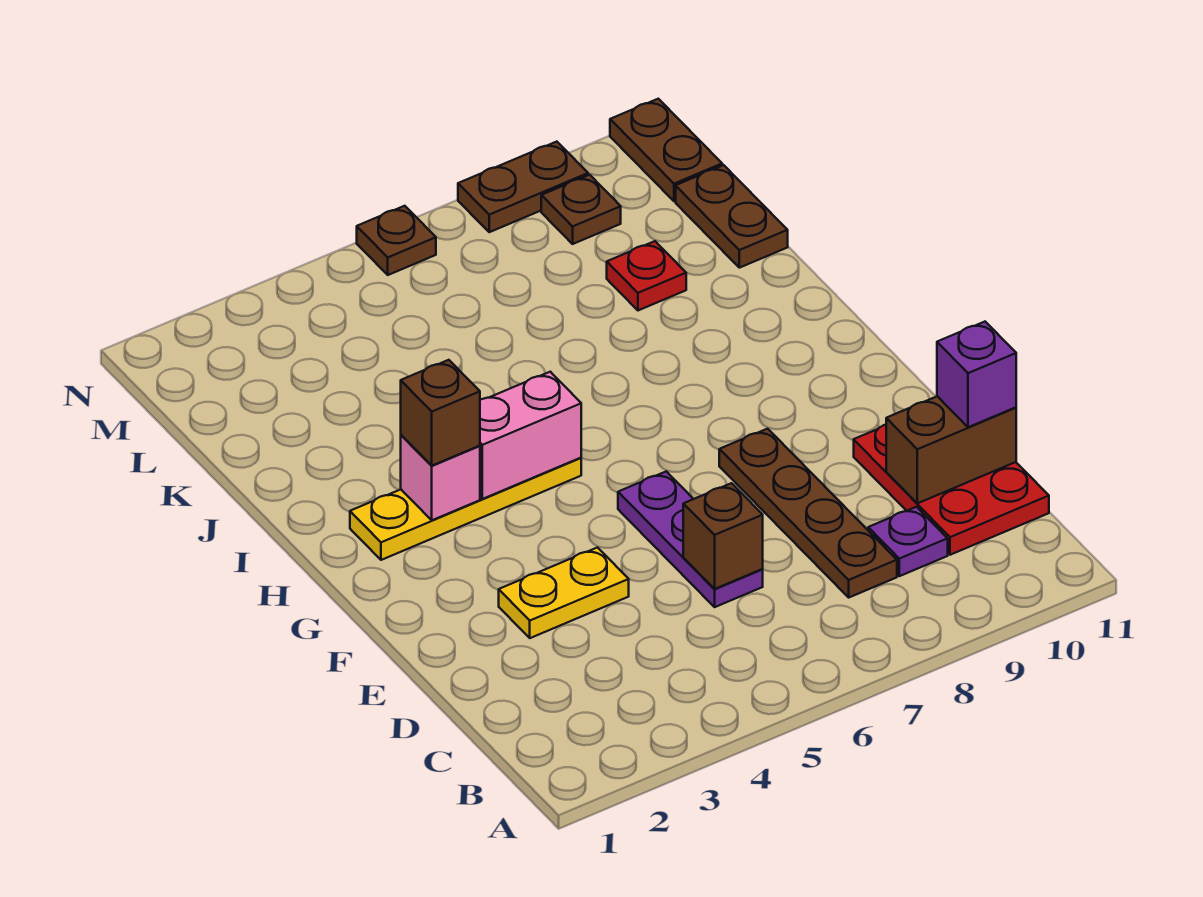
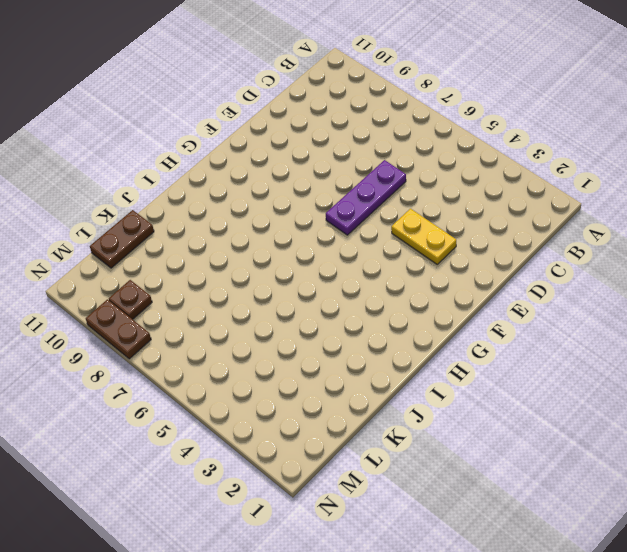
none -> brown plate C8:F8 level 1
none -> purple plate C9 level 1
none -> red plate C10:E11 level 1

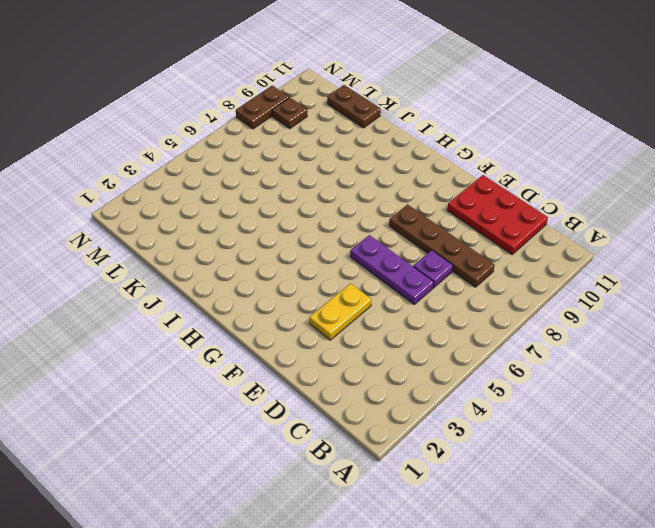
purple plate D7 level 1 -> purple plate C9 level 1
none -> yellow plate H2:H5 level 1
none -> red plate K9 level 1
none -> brown plate M11:N11 level 1

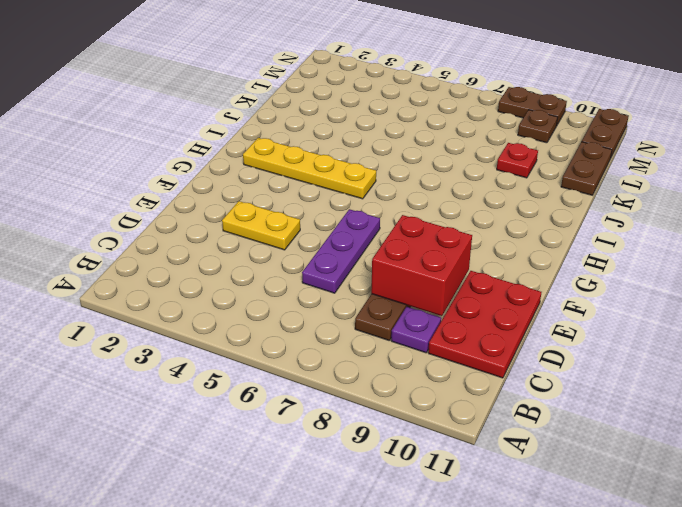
red brick D8:E9 level 2 -> none
none -> brown plate N6 level 1
none -> brown brick D6 level 2
none -> brown brick D10:D11 level 2

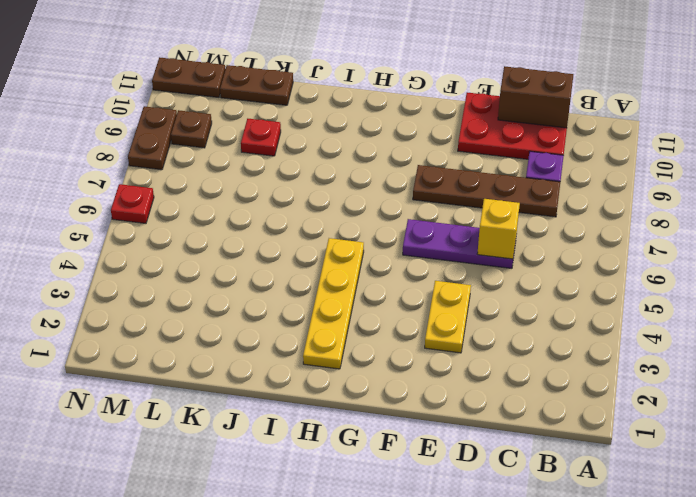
brown brick C11:D11 level 2 -> brown brick D10:D11 level 2
yellow brick D6 level 2 -> brown brick D6 level 2
red plate N6 level 1 -> brown plate N6 level 1
none -> pink brick H3 level 2
none -> pink brick H4:H5 level 2
none -> purple brick D11 level 3

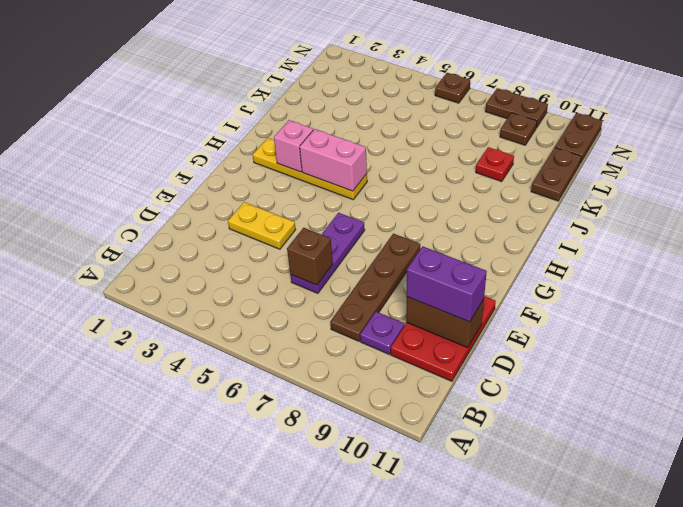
purple brick D10:D11 level 3 -> purple brick D11 level 3
none -> brown brick H3 level 3

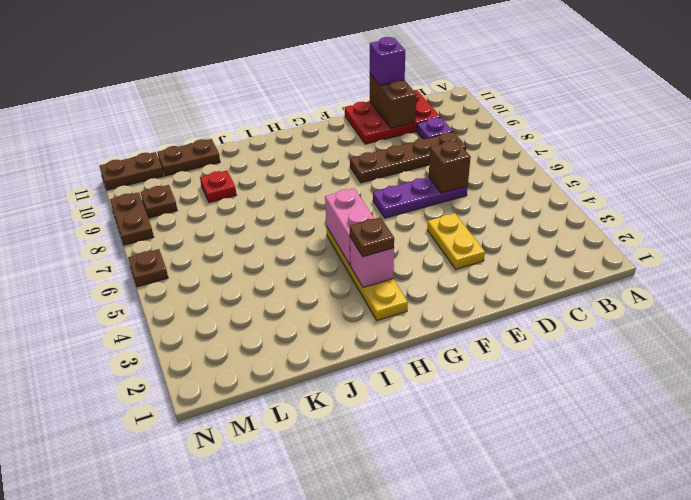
brown plate H3 level 3 -> brown brick H3 level 3

